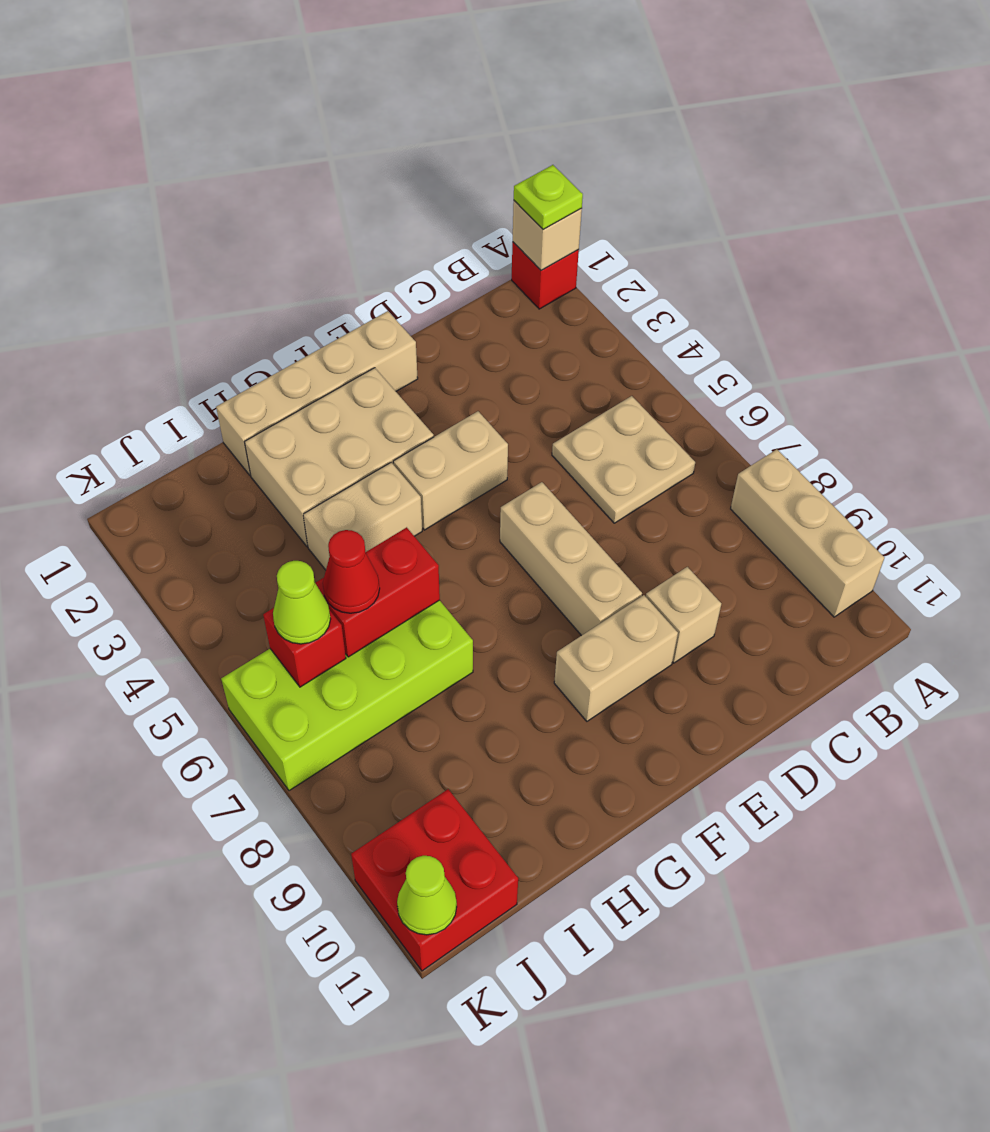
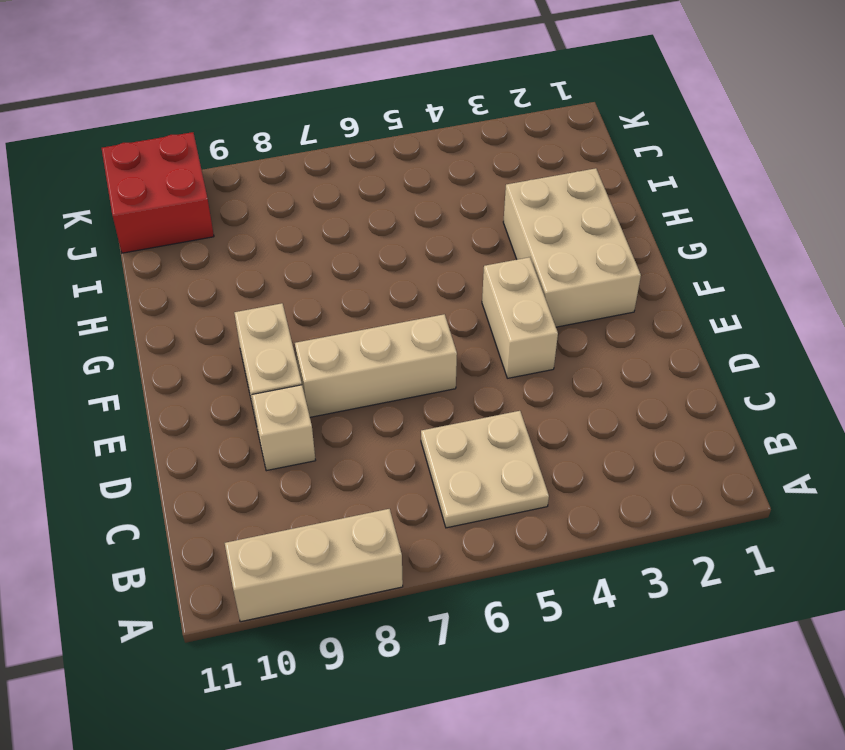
none -> red brick A1 level 1
none -> tan brick E1:H1 level 1
none -> tan brick G4:H4 level 1

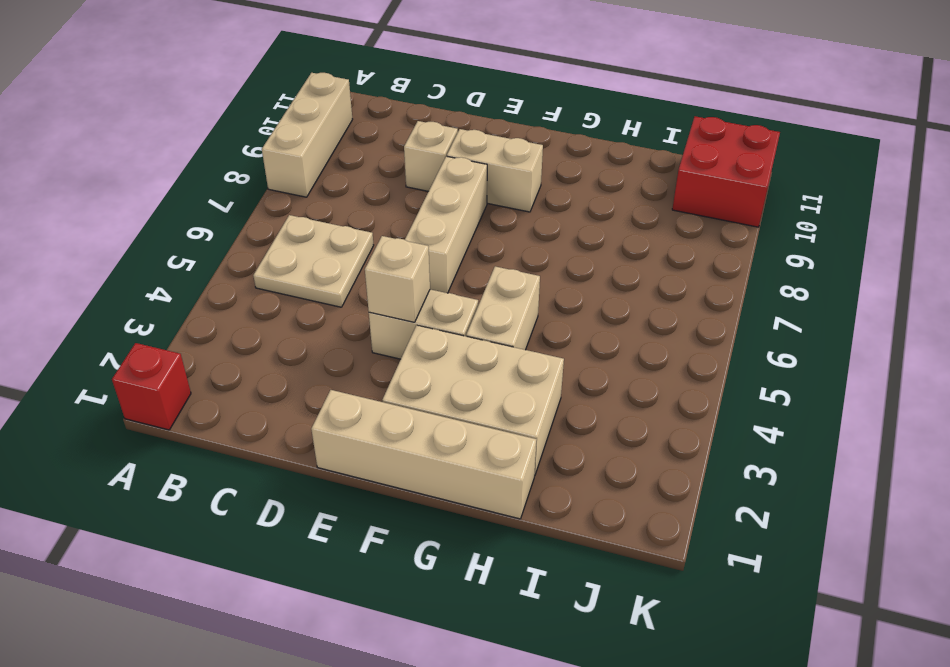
tan brick E4 level 2 -> tan brick A1 level 2
tan brick G4:G5 level 1 -> tan brick G4:H4 level 1
none -> lime brick H6:K7 level 1
none -> red brick H6:I6 level 2
none -> red brick J6 level 2

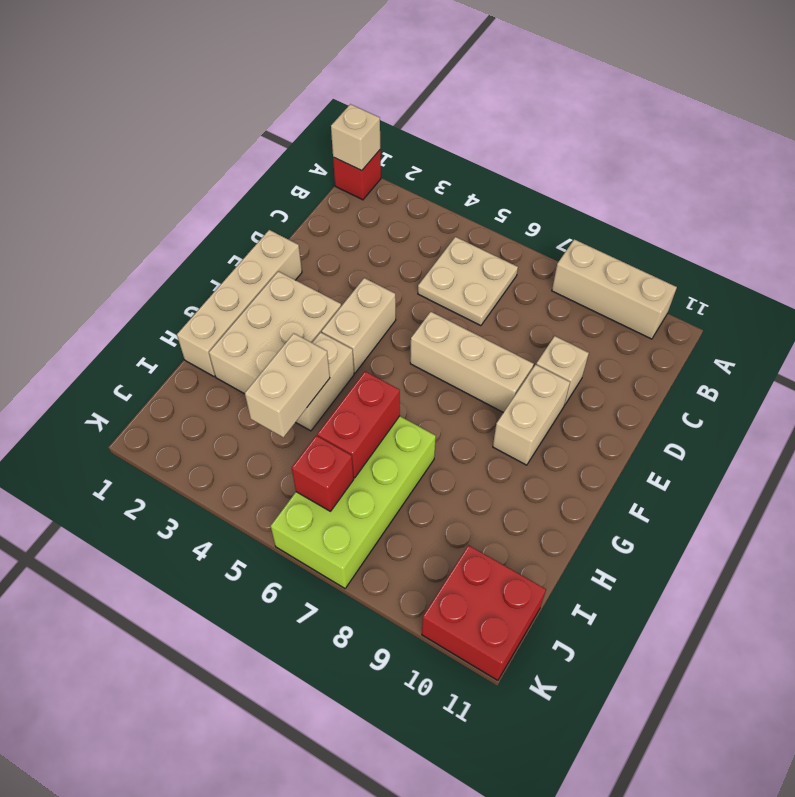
tan brick H4:I4 level 2 -> none
none -> lime cone K11 level 2
none -> lime plate A1 level 3
none -> red cone I6 level 3

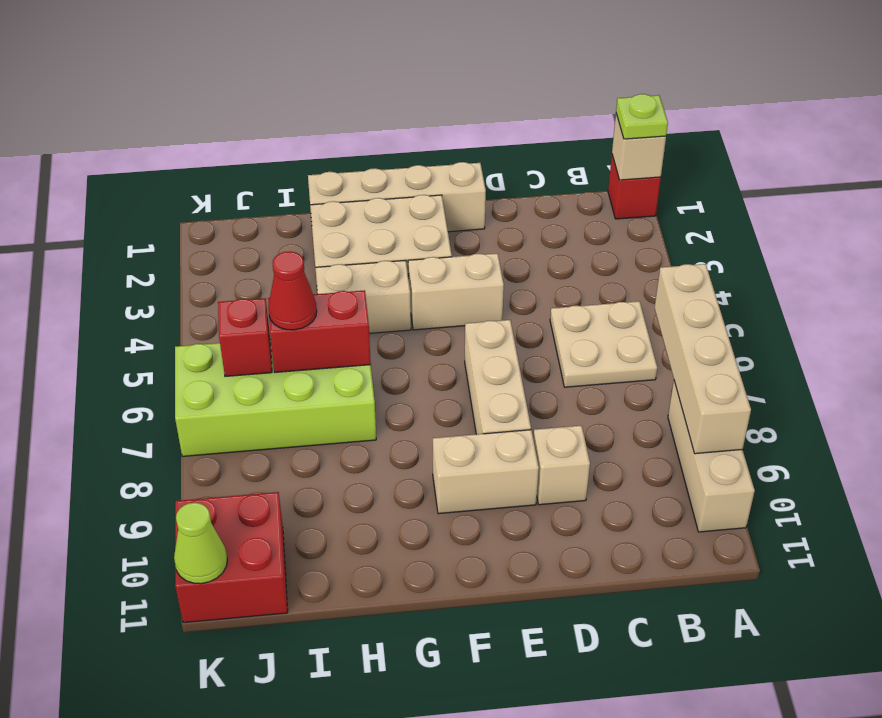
tan brick A6:A9 level 2 -> none
none -> lime cone J6 level 3

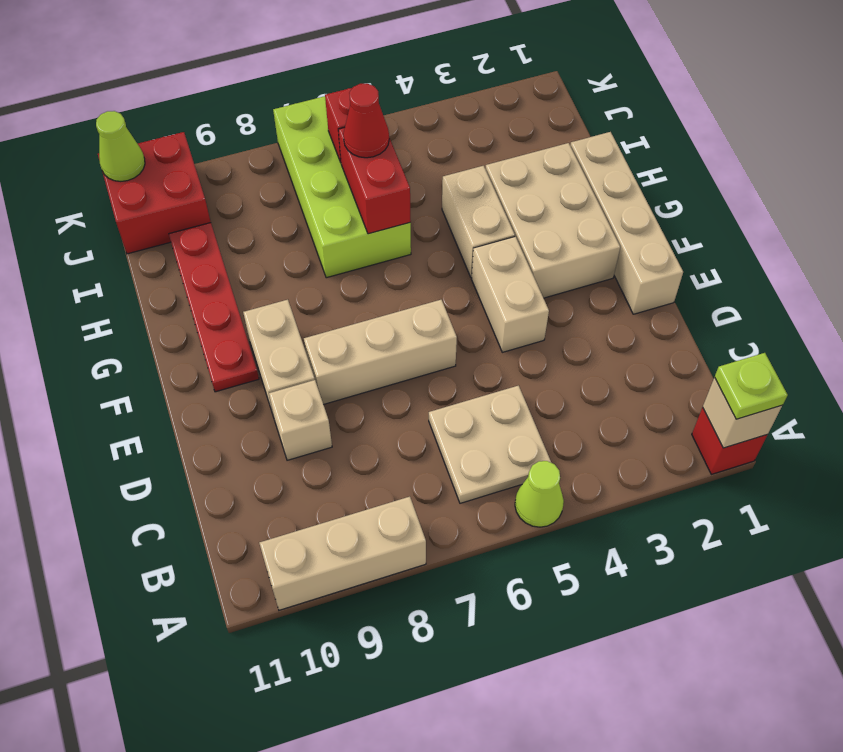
lime cone A5 level 1 -> lime cone J6 level 3
red plate F10:I10 level 1 -> none

